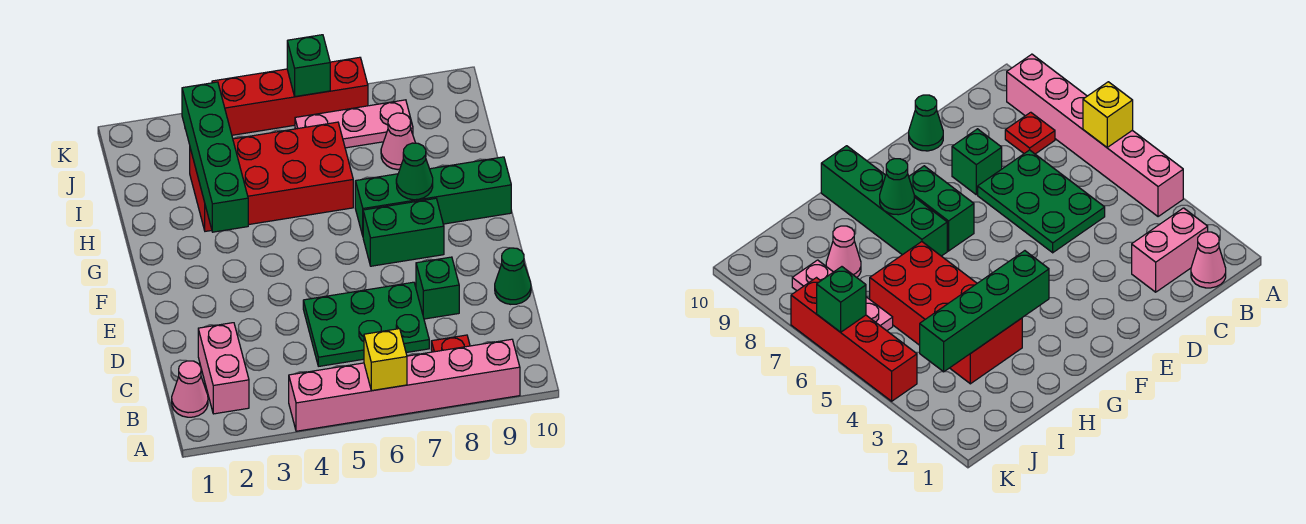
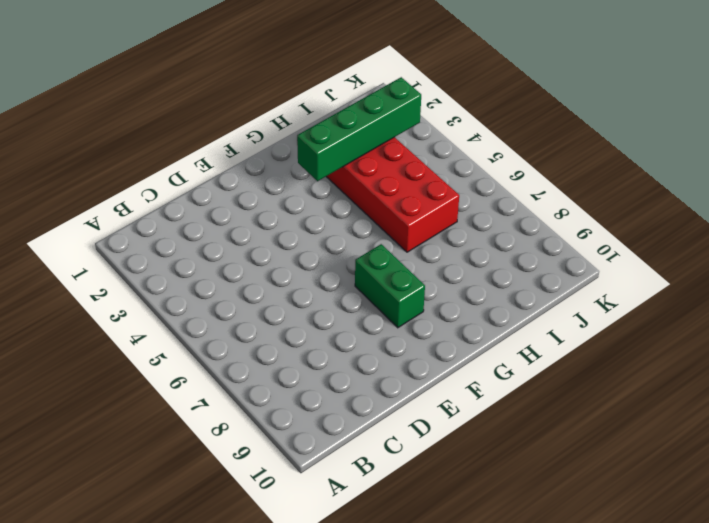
none -> pink brick A4:A9 level 1
none -> pink cone B1 level 1
none -> pink brick B2:C2 level 1

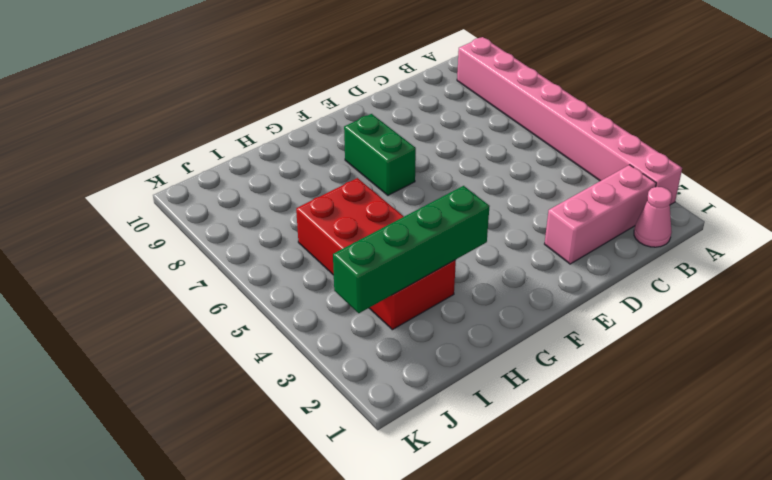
pink brick A2:A9 level 1 -> pink brick A4:A9 level 1
pink brick B2:D2 level 1 -> pink brick B2:C2 level 1
none -> red plate B8 level 1
none -> green plate C5:D7 level 1
none -> green brick D8 level 1

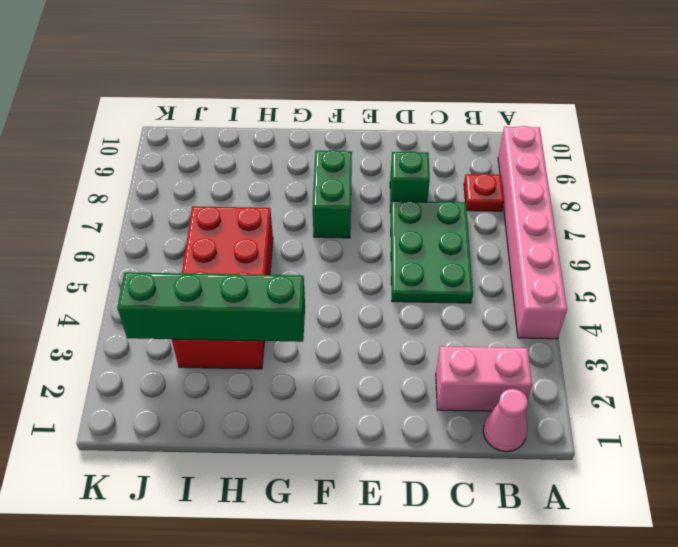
none -> green cone D10 level 1
none -> green brick G7:G10 level 1
none -> pink cone I8 level 1

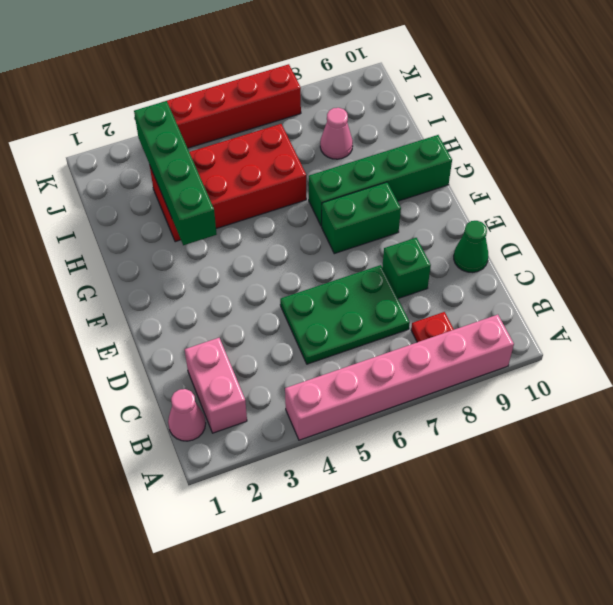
none -> pink plate J6:J8 level 1
none -> yellow brick A6 level 2
none -> green cone G8 level 2

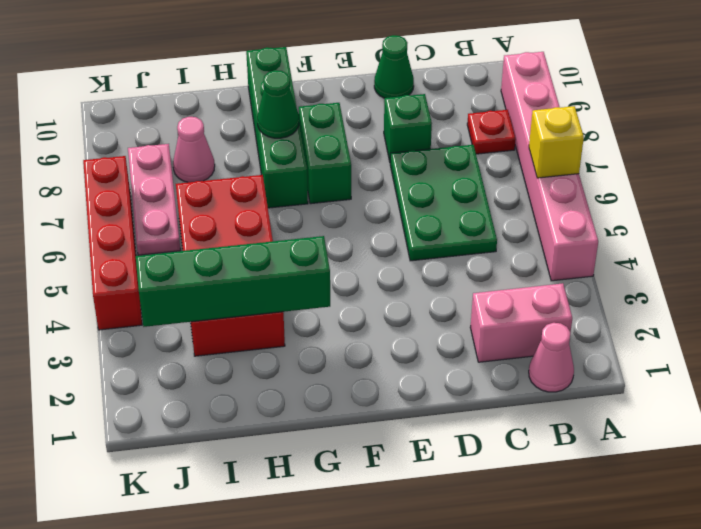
none -> green brick K6 level 2

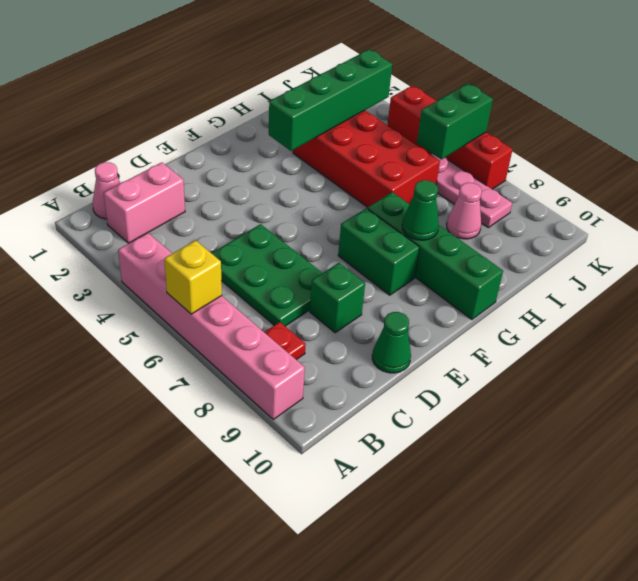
green brick J6:K6 level 2 -> green brick K6 level 2

